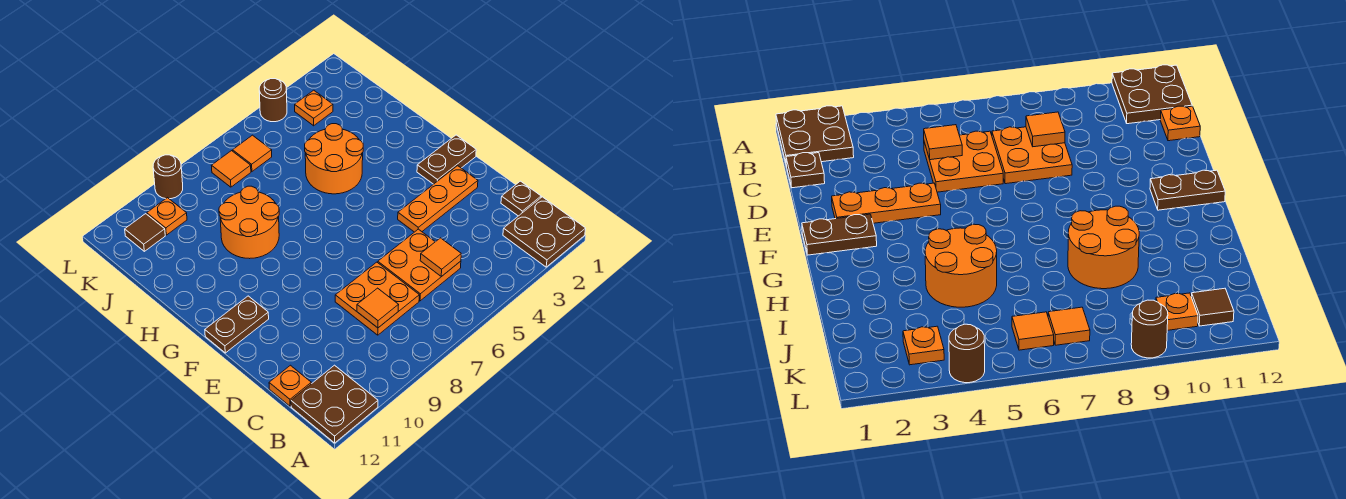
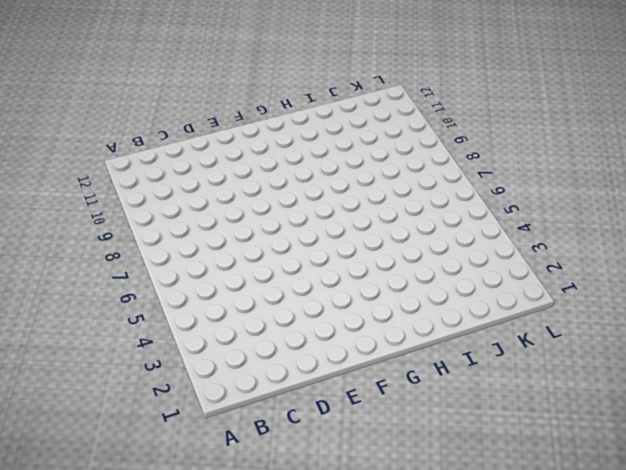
none -> brown plate A1:B2 level 1
none -> brown plate A11:B12 level 1
none -> brown plate C1 level 1

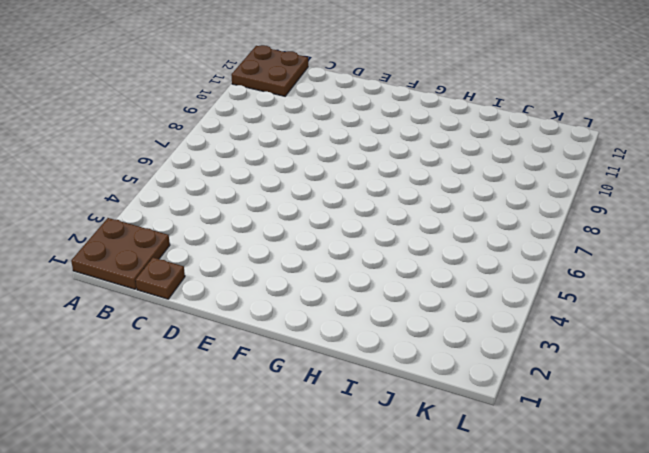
none -> orange plate C5:D6 level 1
none -> orange plate C7:D8 level 1
none -> orange plate C12 level 1

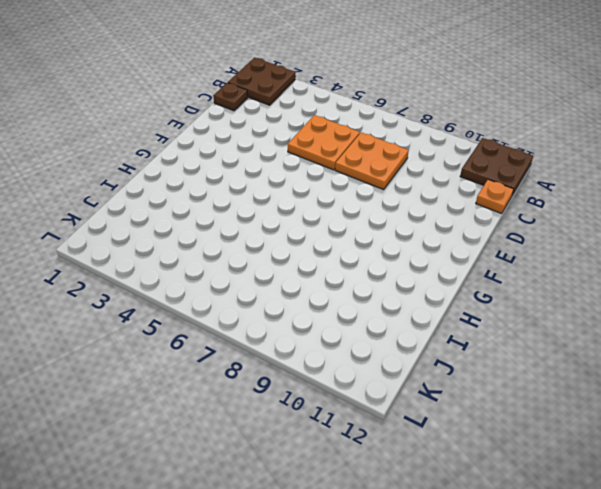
none -> orange plate E2:E4 level 1
none -> brown plate F1:F2 level 1
none -> brown plate F11:F12 level 1

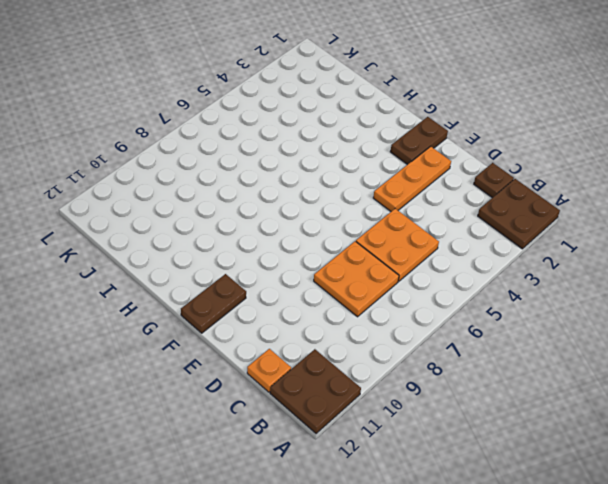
none -> orange round brick H4:I5 level 1
none -> orange round brick H8:I9 level 1
none -> orange plate K3 level 1

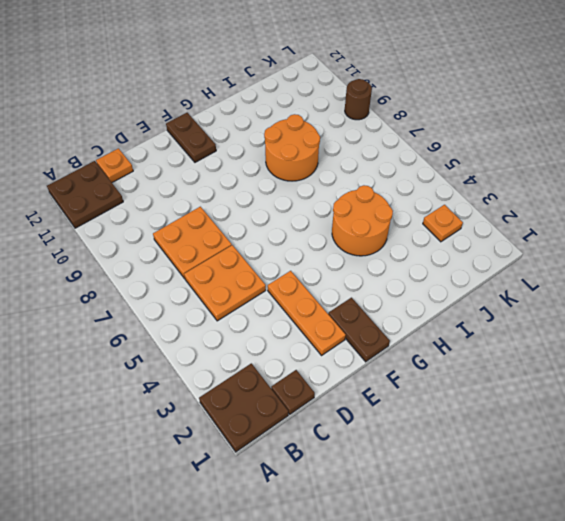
none -> orange tile K6 level 1
none -> orange tile K7 level 1
none -> orange plate K10 level 1

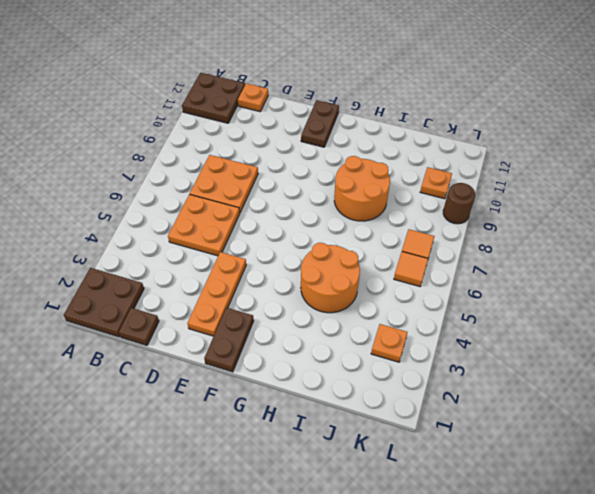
none -> brown tile K11 level 1
none -> brown round brick L4 level 1
none -> orange tile C5 level 2

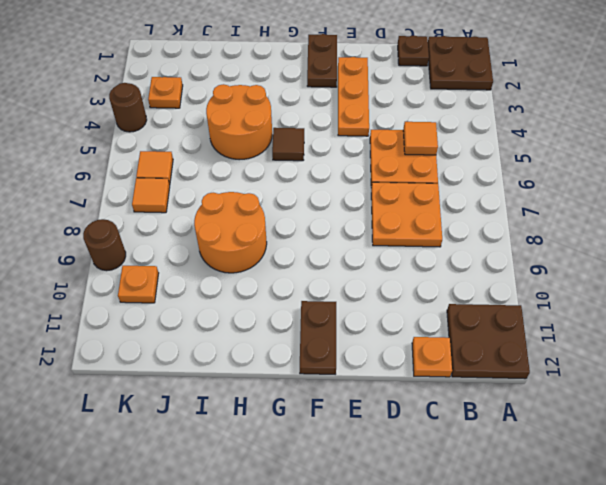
brown tile G5 level 1 -> brown tile K11 level 1
none -> orange tile C8 level 2

